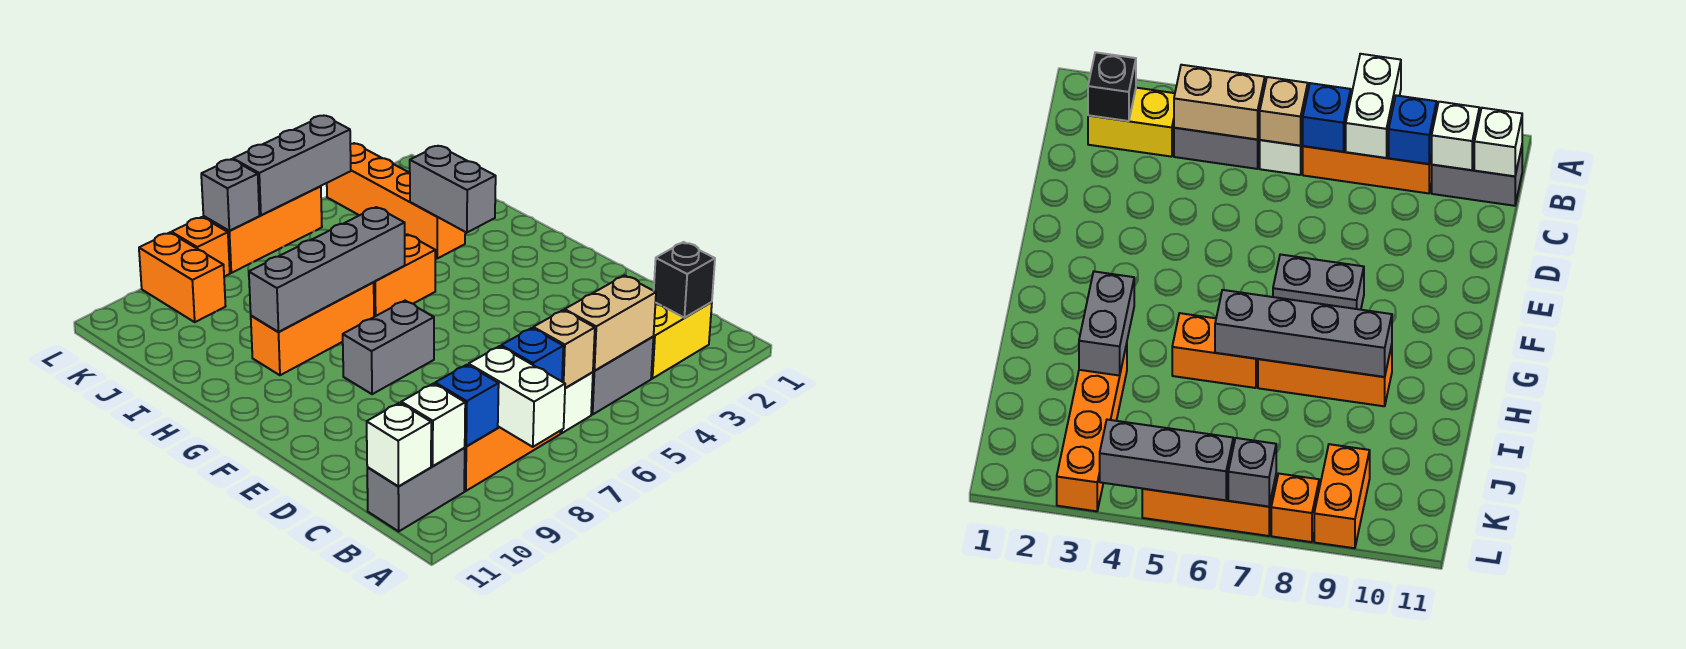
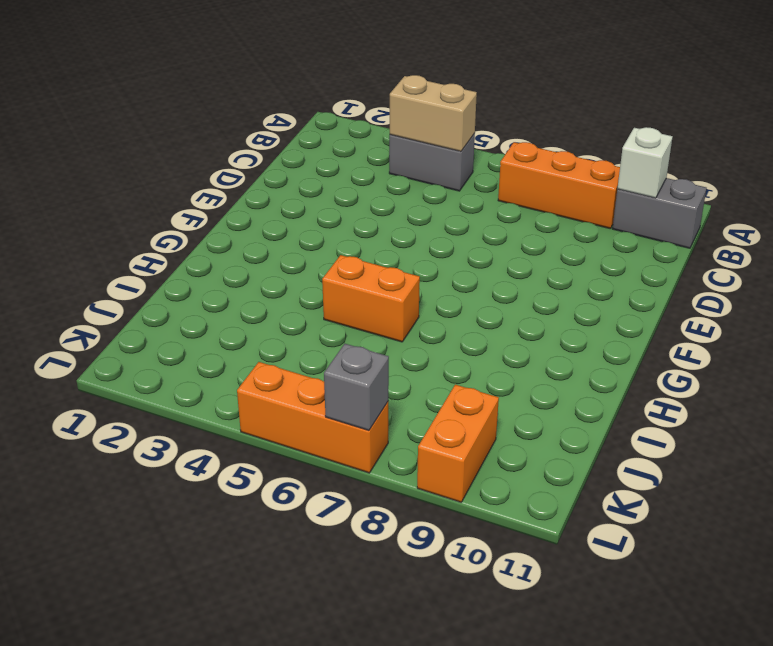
none -> yellow brick B2:B3 level 1
none -> white brick B6 level 1
none -> grey brick F7:F8 level 1

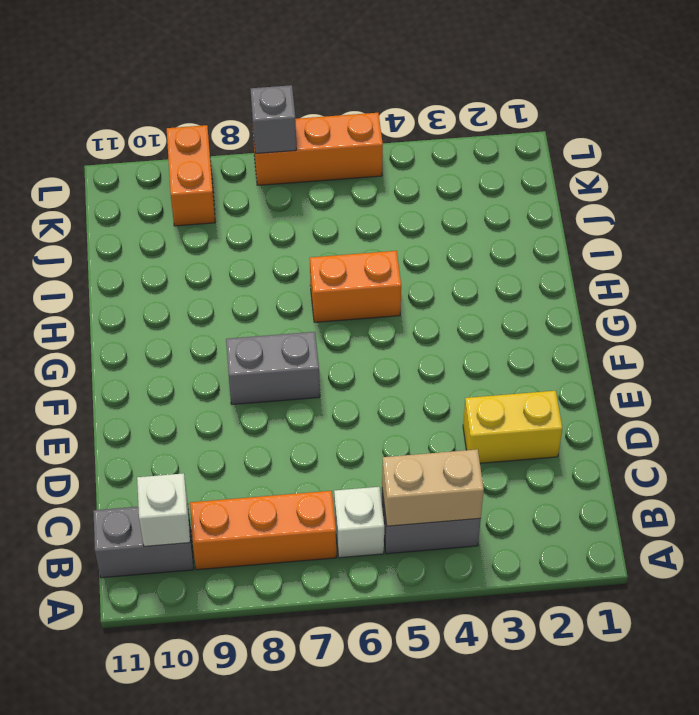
yellow brick D2:D3 level 1 -> yellow brick B2:B3 level 1
none -> orange brick H7:H9 level 1
none -> orange brick I3:L3 level 1
none -> orange brick L8 level 1

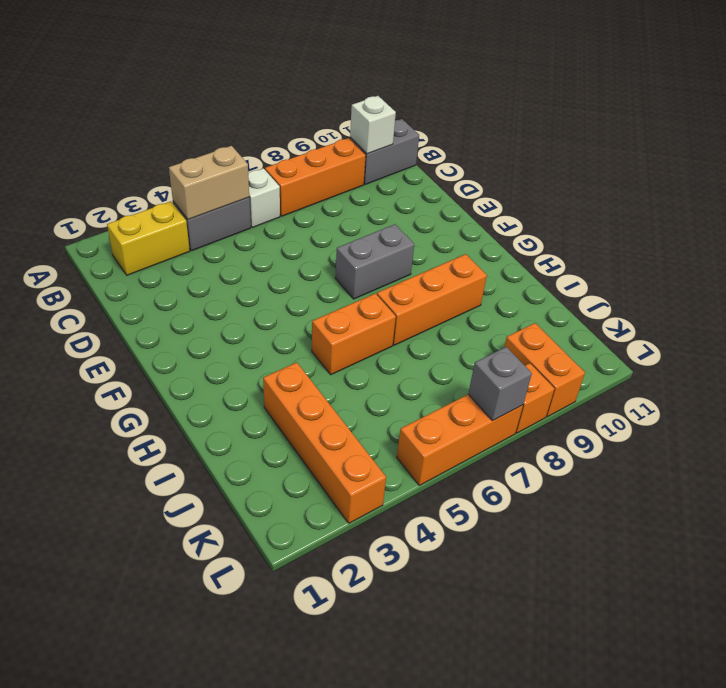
none -> white brick A8:B8 level 2
none -> black brick B2 level 2
none -> tan brick B6 level 2

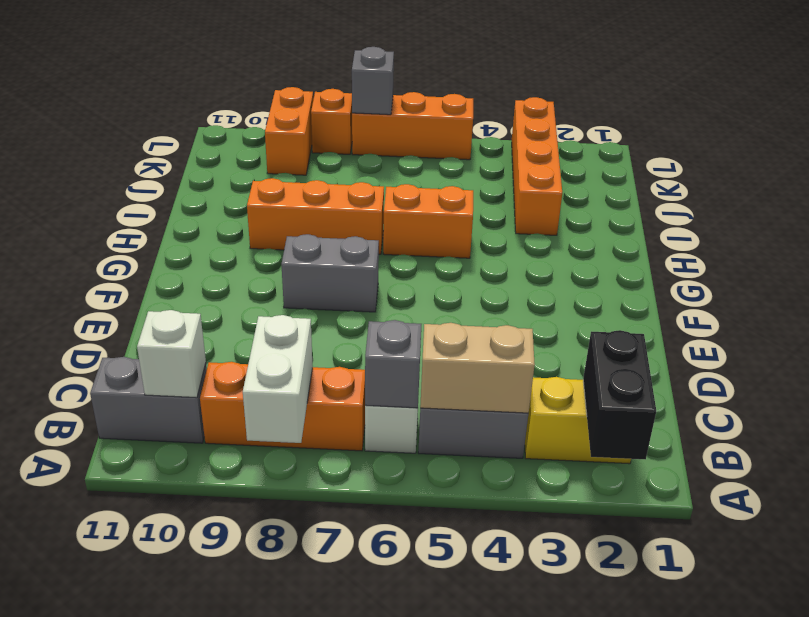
black brick A2:B2 level 2 -> black brick B2 level 2
grey brick B6 level 2 -> tan brick B6 level 2
none -> blue brick B7 level 2
none -> blue brick B9 level 2
none -> white brick B11 level 2

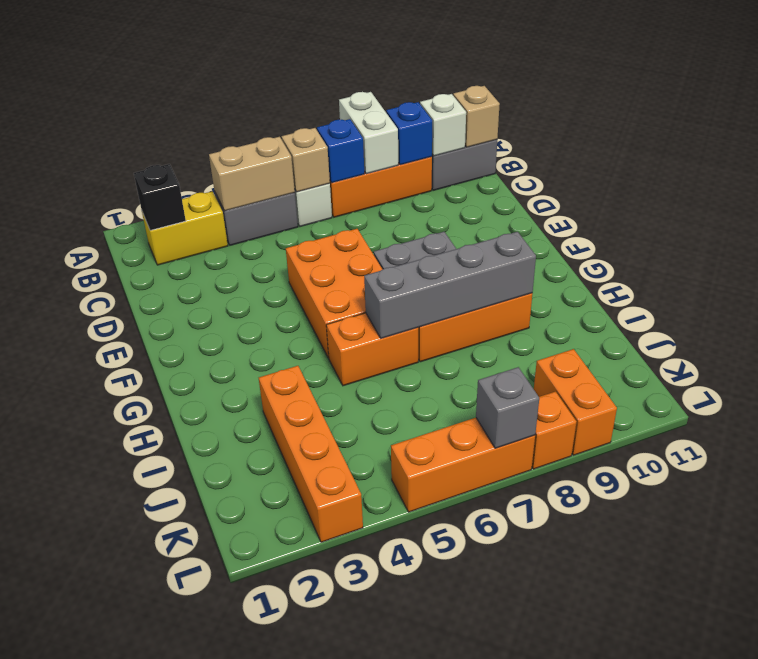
tan brick B11 level 2 -> white brick B11 level 2
orange brick E5:G6 level 1 -> none
none -> grey brick H3:I3 level 2
none -> grey brick L4:L6 level 2

